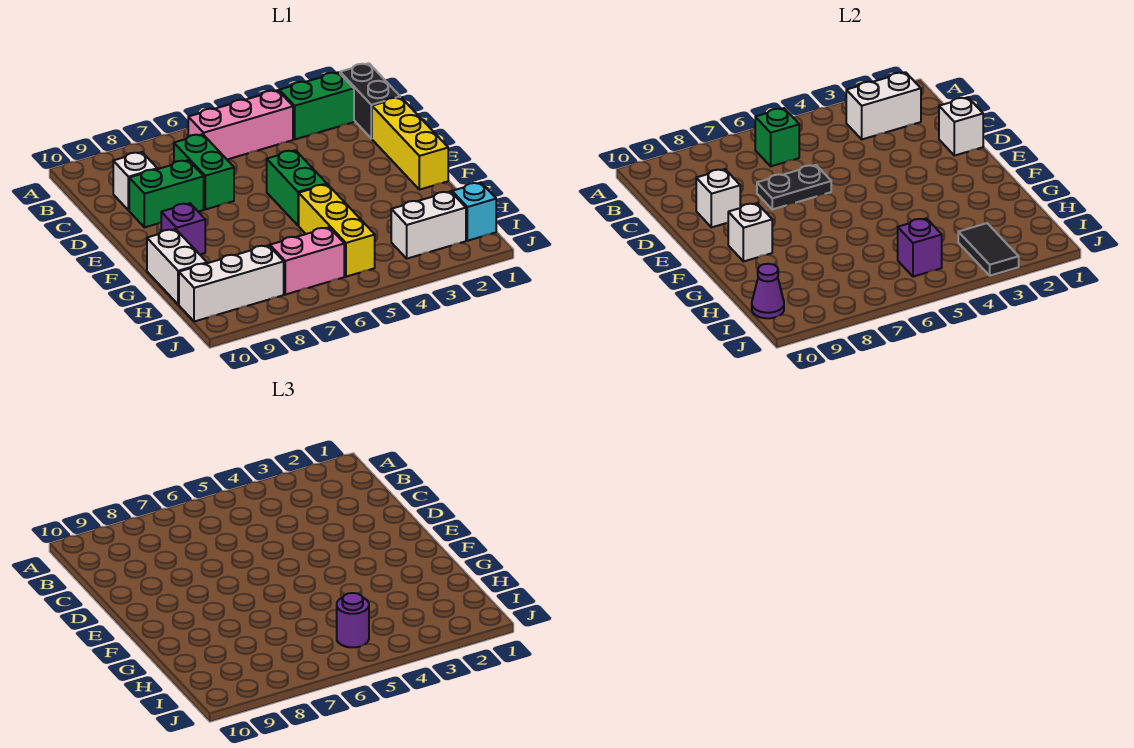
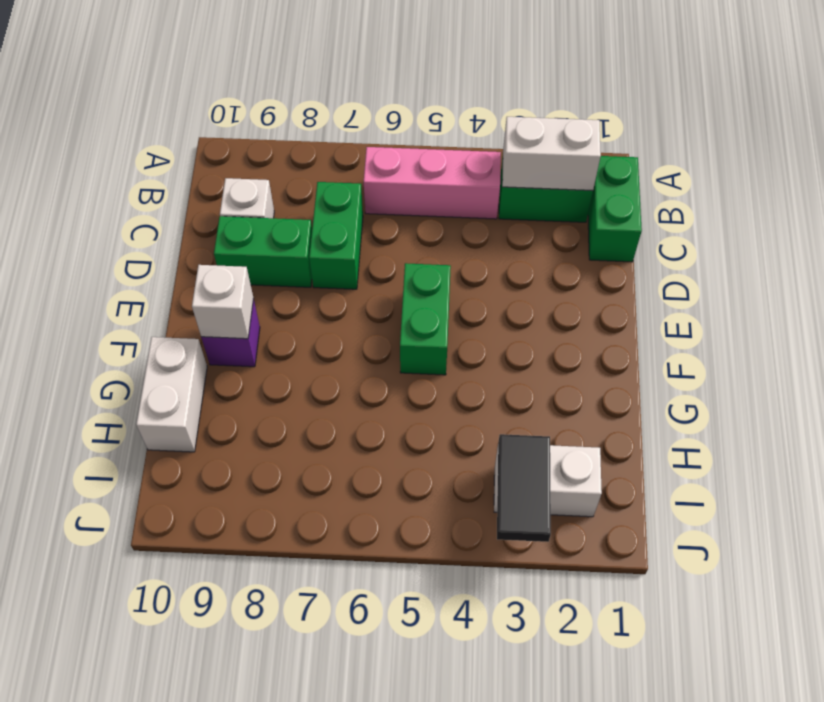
green brick B1:C1 level 1 -> black brick B1:C1 level 1
none -> yellow brick D1:F1 level 1
none -> yellow brick G5:I5 level 1
none -> cyan brick I1 level 1

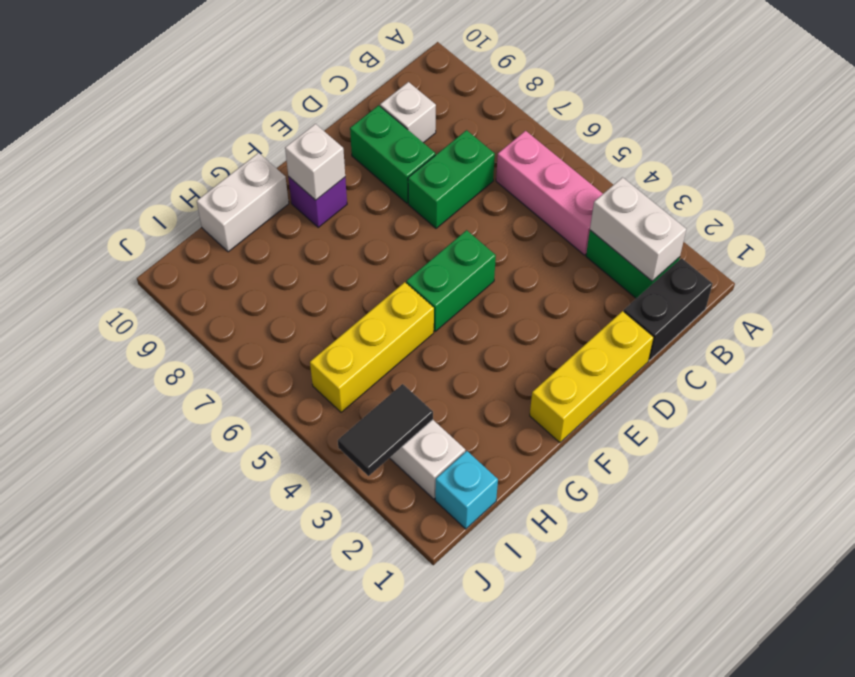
none -> pink brick I6:I7 level 1
none -> white brick I8:I10 level 1
none -> green brick B6 level 2

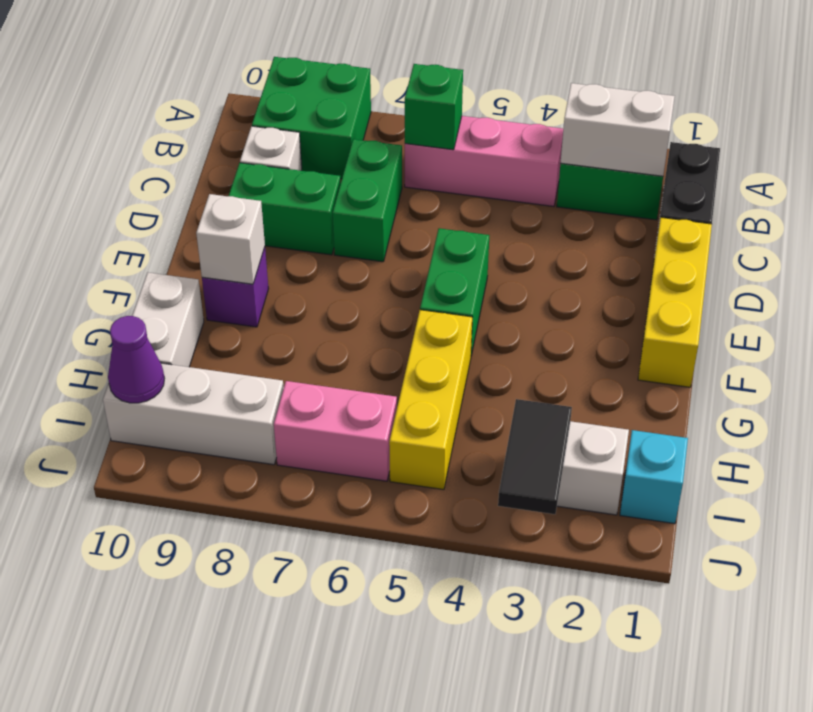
green brick A8:B9 level 1 -> none
none -> white brick D1 level 2
none -> black plate D6:D7 level 2
none -> white brick D9 level 2

